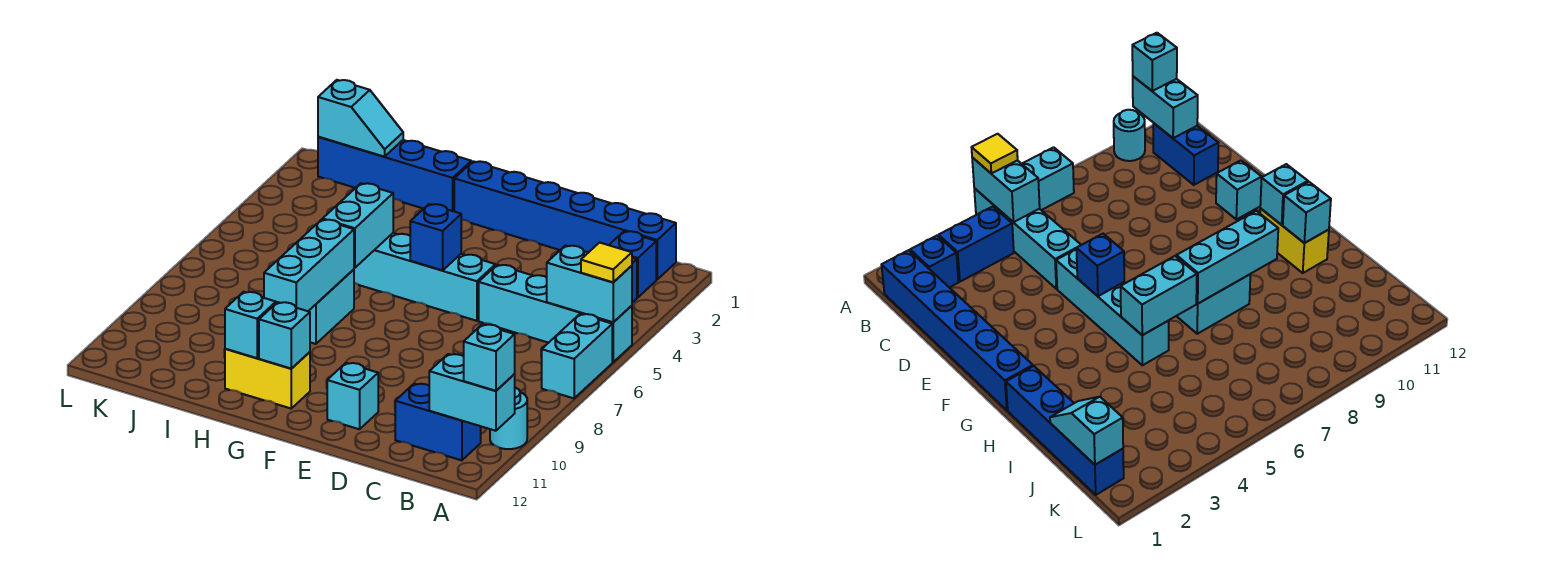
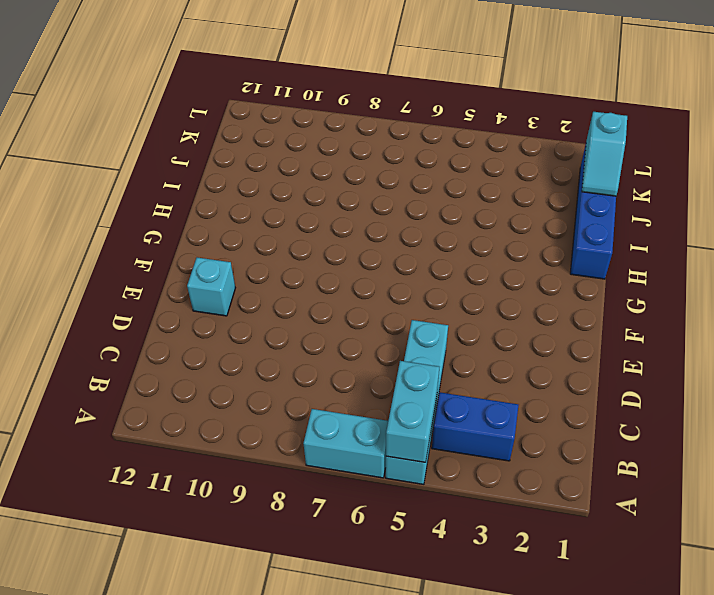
none -> cyan round brick A10 level 1
none -> blue brick B1:G1 level 1
none -> blue brick B2 level 1

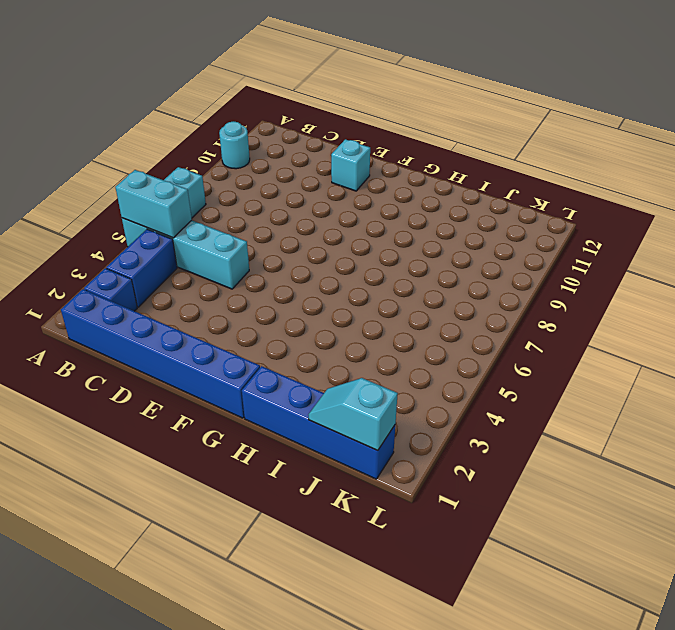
none -> blue brick B11:C11 level 1
none -> cyan brick E5:H5 level 1
none -> yellow brick G11:H11 level 1

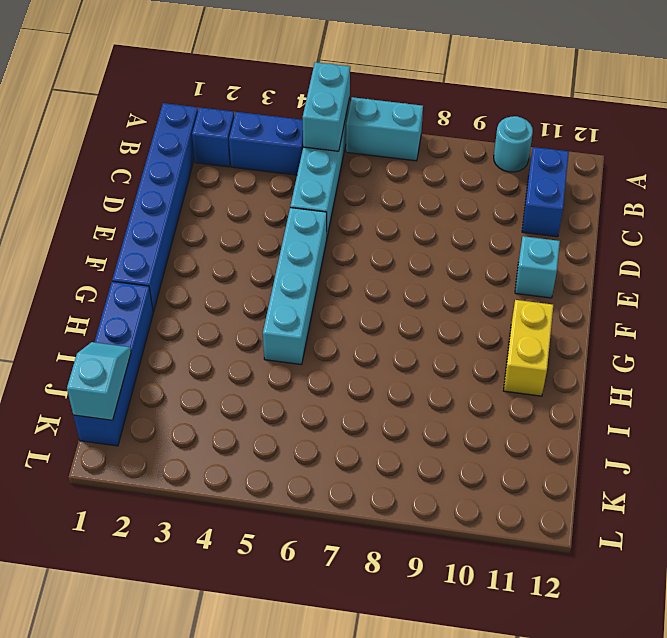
none -> cyan brick H7:H8 level 1
none -> cyan brick A11:B11 level 2
none -> blue brick F5 level 2

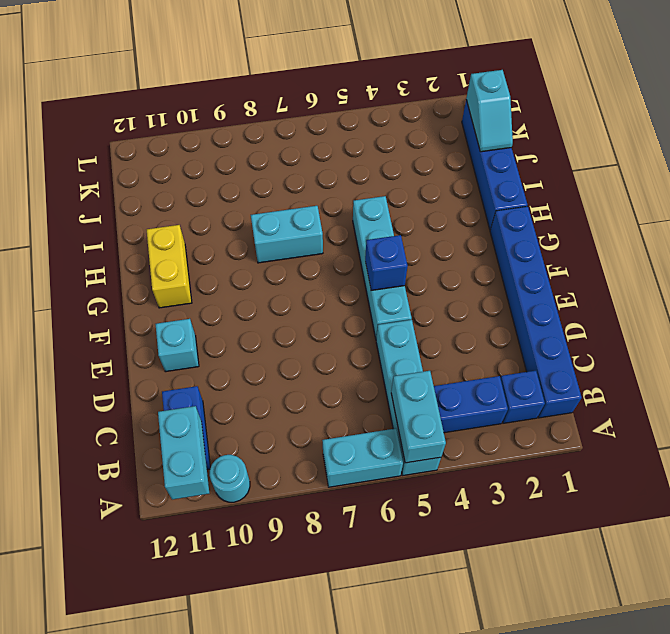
none -> cyan brick G11 level 2
none -> cyan brick H5:H6 level 2
none -> cyan brick H7:H9 level 2

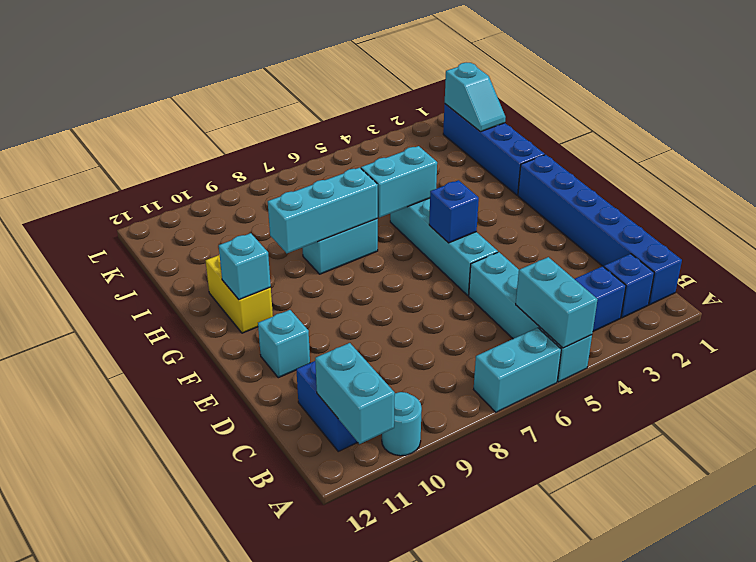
none -> cyan brick H11 level 2
none -> yellow tile A5 level 3
none -> cyan brick A11 level 3

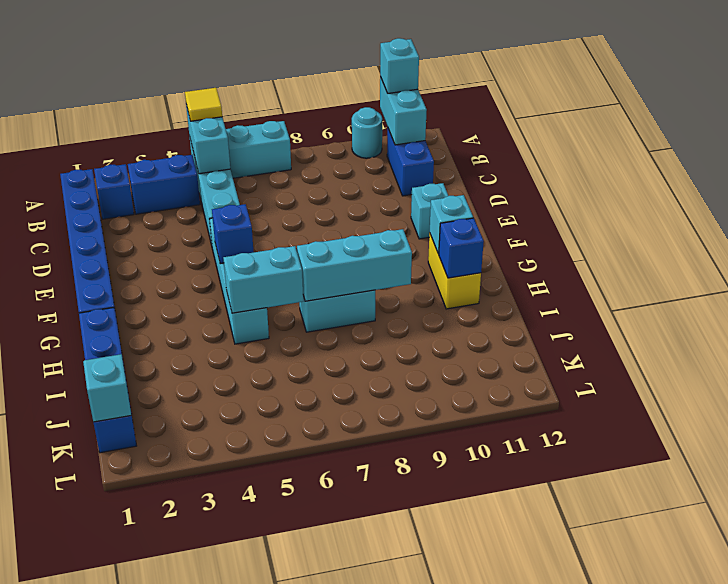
blue brick H11 level 2 -> cyan brick H11 level 2

